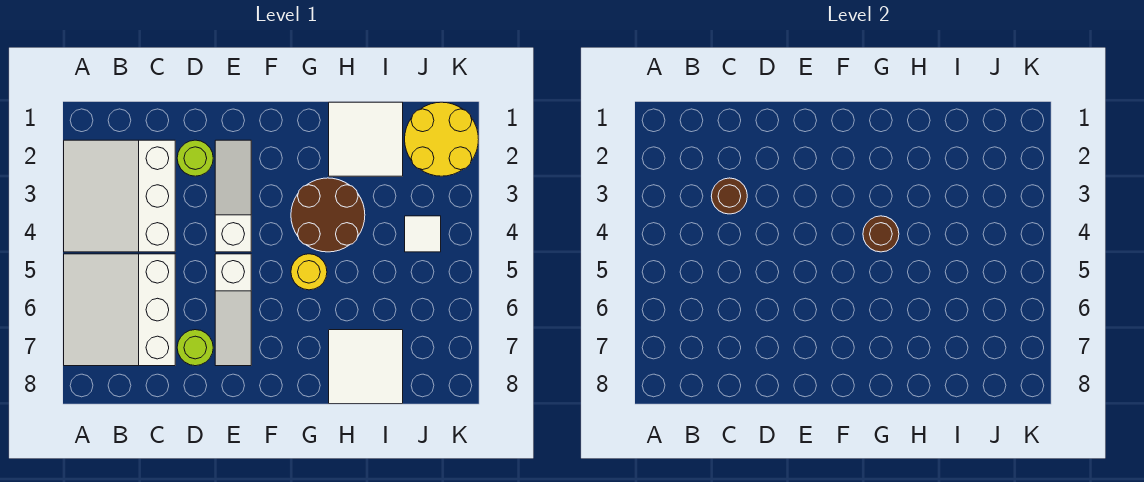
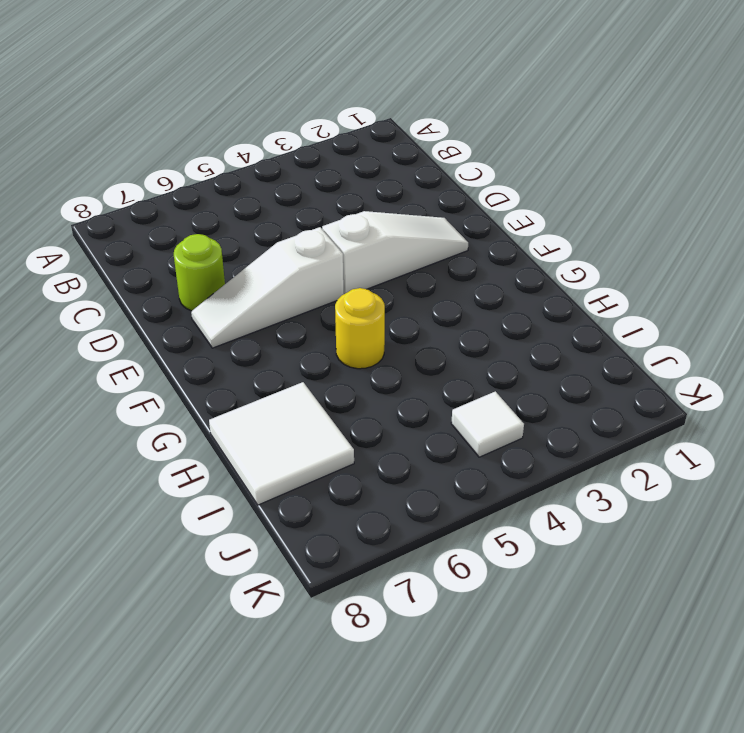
none -> white slope A2:C4 level 1 top C
none -> white slope A5:C7 level 1 top C
none -> lime round brick D2 level 1

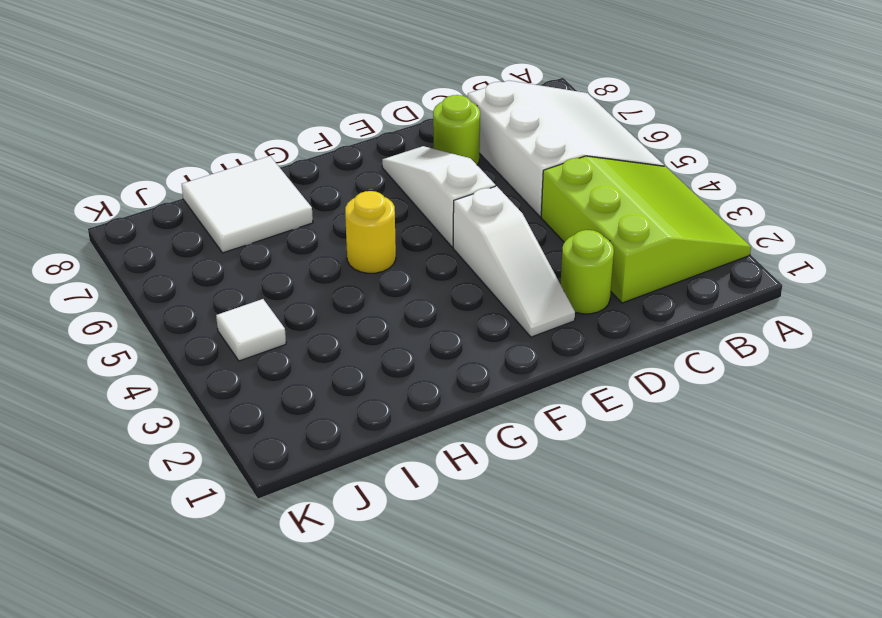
lime slope A2:C4 level 1 top C -> white slope A2:C4 level 1 top C
none -> brown round brick G3:H4 level 1
none -> white tile H1:I2 level 1
none -> yellow round brick J1:K2 level 1

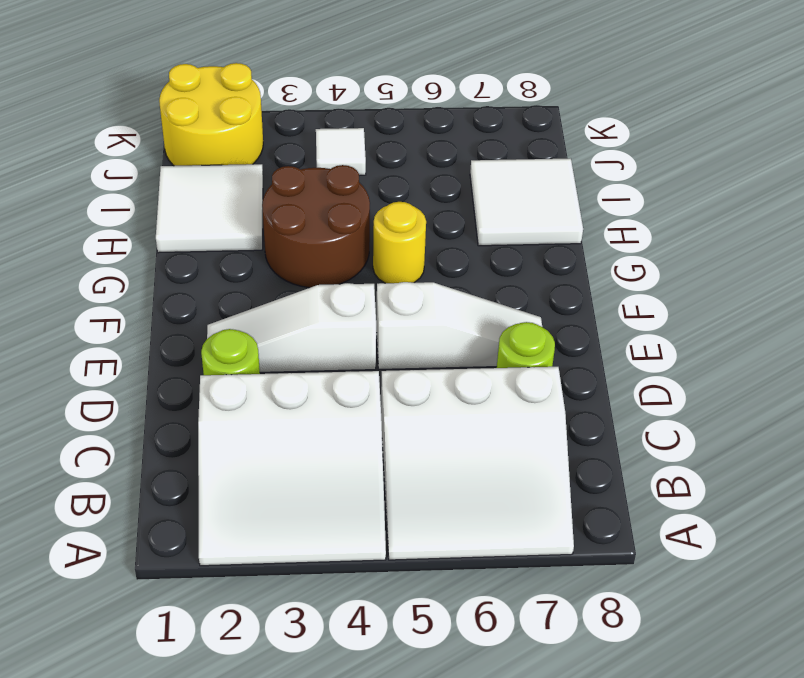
none -> brown round brick C3 level 2
none -> brown round brick G4 level 2

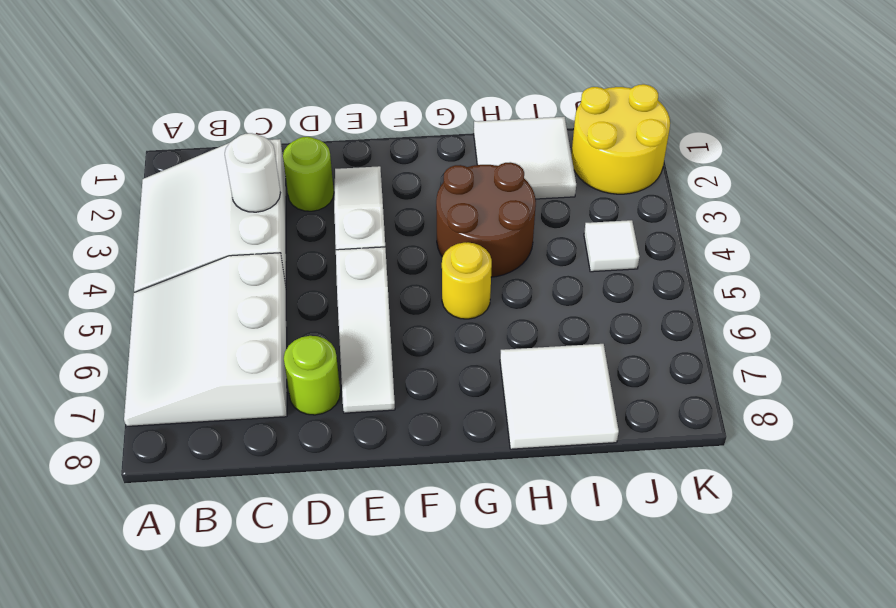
white round brick C3 level 2 -> brown round brick C3 level 2
none -> brown round brick G4 level 2

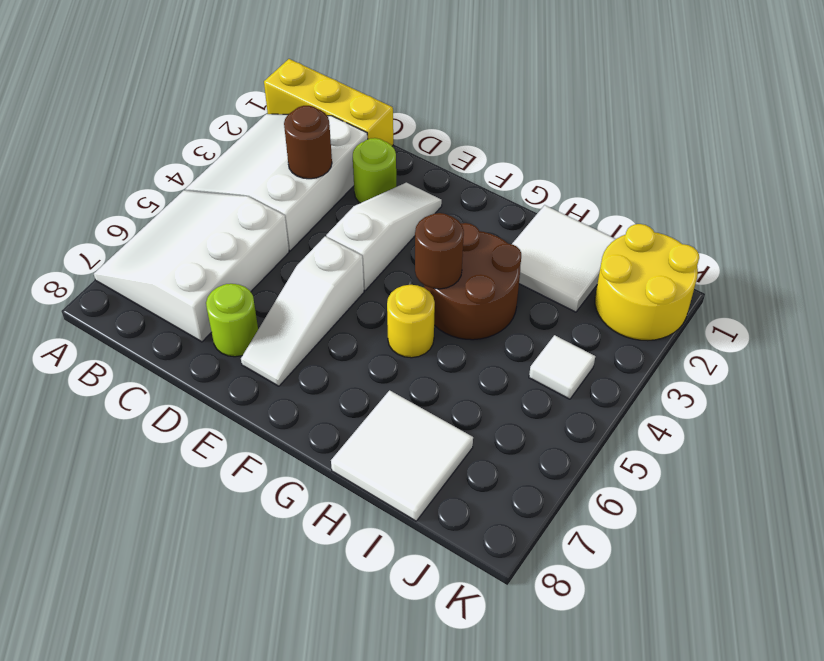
yellow brick A1:C1 level 1 -> none

